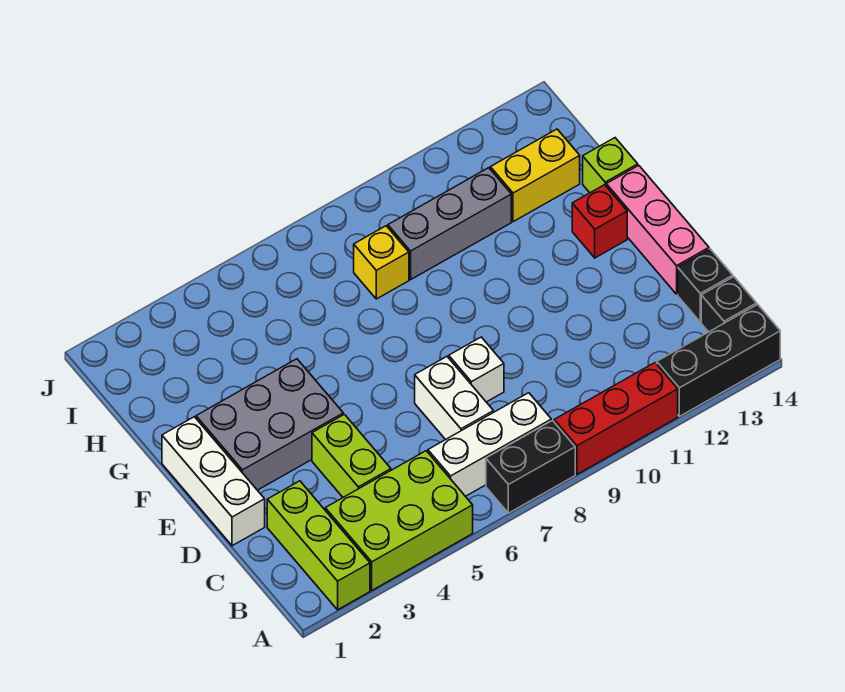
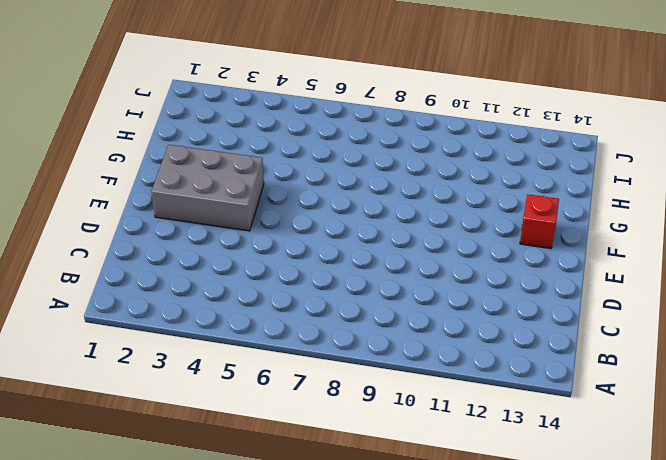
none -> lime brick A2:C2 level 1
none -> lime brick A3:B5 level 1
none -> black brick A7:A8 level 1

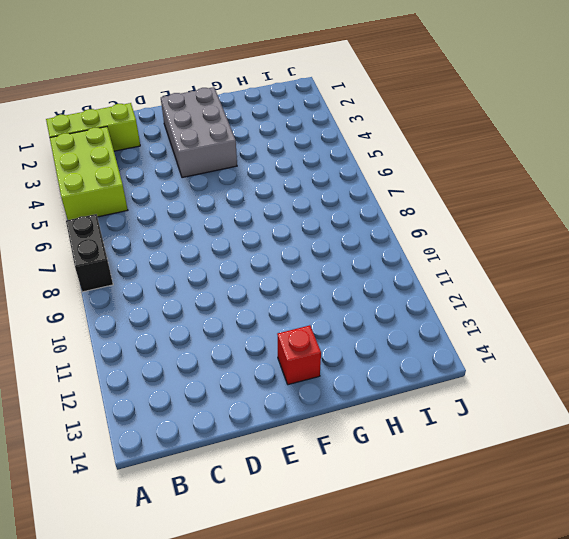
none -> red brick A9:A11 level 1
none -> black brick A12:A14 level 1
none -> white brick B6:B8 level 1

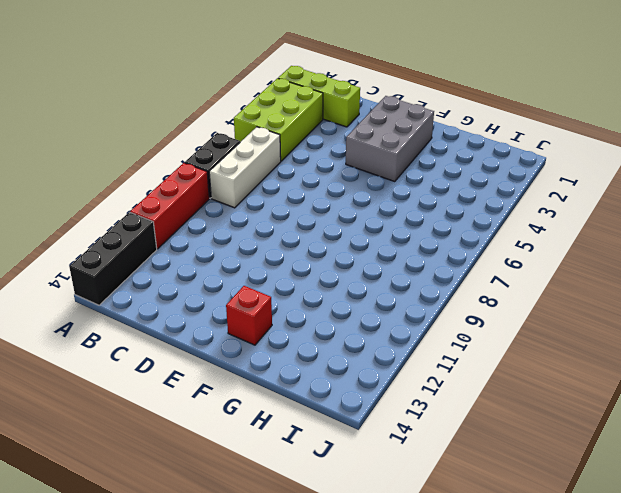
none -> black brick B14 level 1
none -> lime brick C4:D4 level 1
none -> white brick C7:D7 level 1

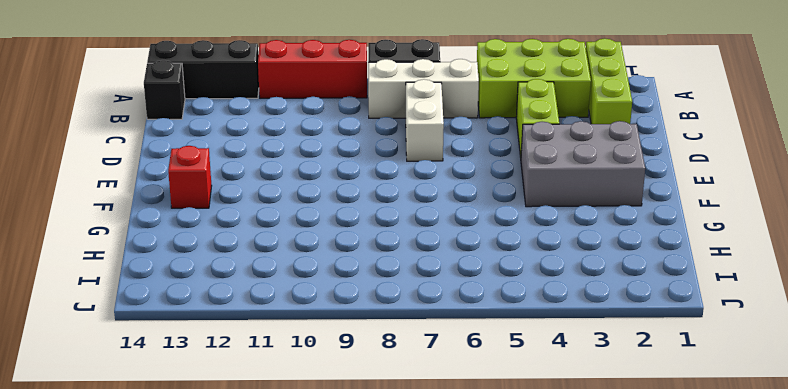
none -> black brick C14 level 1
none -> white brick D1:F1 level 1
none -> white brick D8 level 1

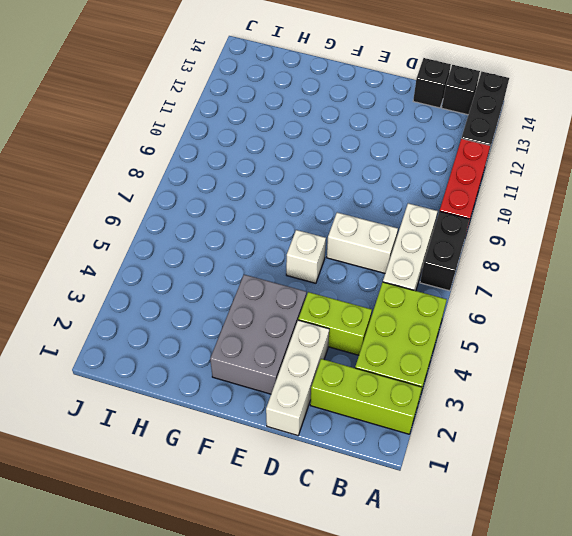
white brick D1:D3 level 1 -> white brick D1:F1 level 1
white brick E6 level 1 -> white brick D8 level 1
none -> pink brick D14:F14 level 1
none -> red brick F13 level 1
none -> lime brick G14 level 1

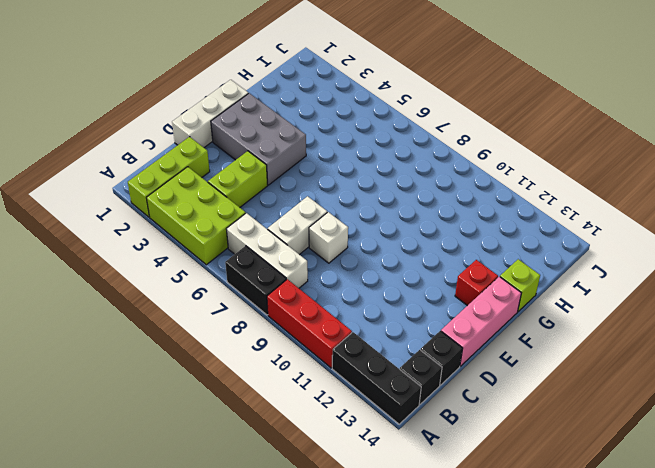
none -> yellow brick H8 level 1
none -> grey brick H9:H11 level 1
none -> yellow brick H12:H13 level 1

